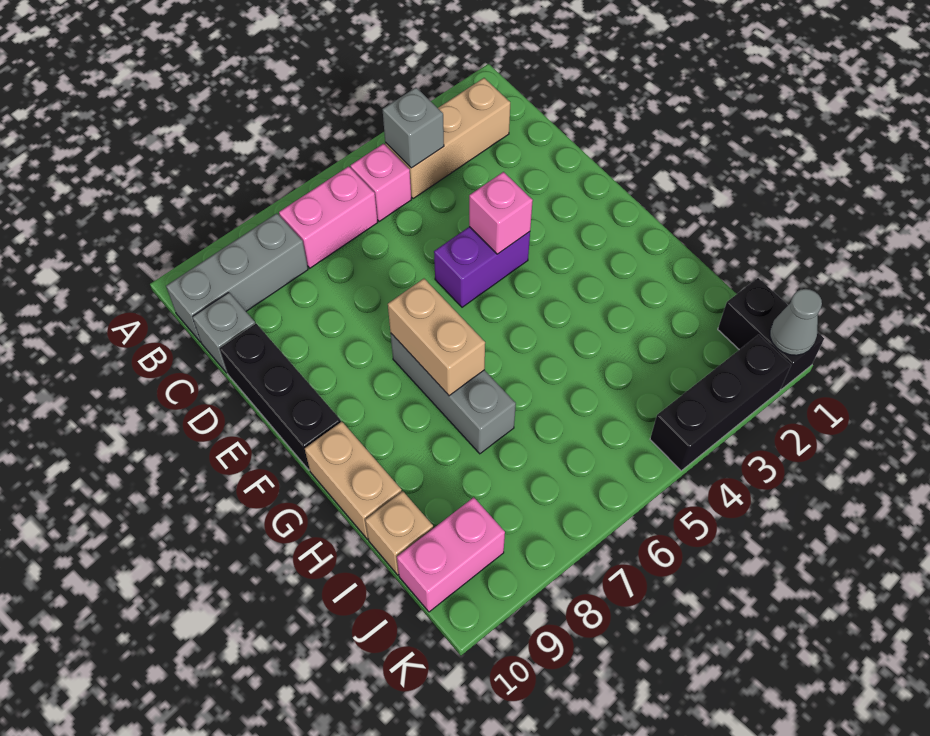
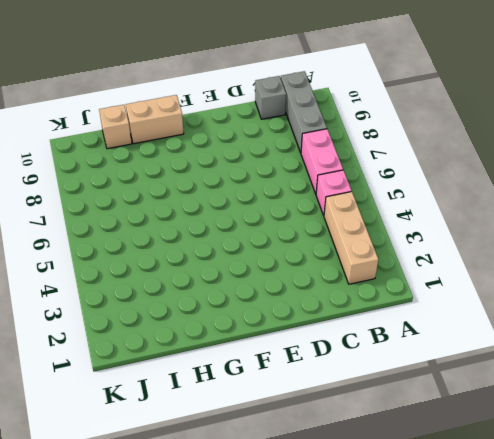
none -> black brick D10:F10 level 1
none -> purple brick E4:E5 level 1
none -> grey brick F7:H7 level 1

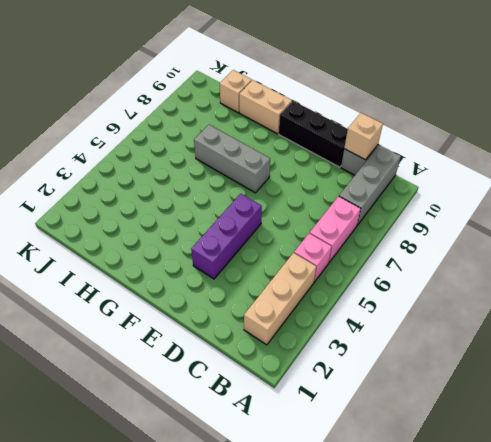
tan brick C10 level 2 -> none
purple brick E3:E5 level 1 -> purple brick E4:E5 level 1
none -> black brick J1:K1 level 1
none -> pink brick J9:J10 level 1
none -> black brick K2:K4 level 1

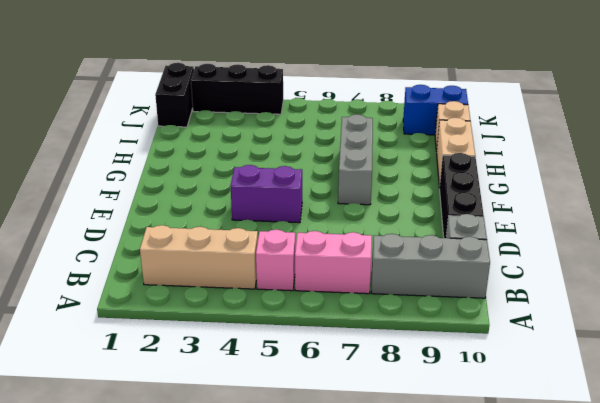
blue brick J9:J10 level 1 -> pink brick J9:J10 level 1
none -> grey brick B4 level 2
none -> pink brick E4 level 2
none -> tan brick F7:G7 level 2

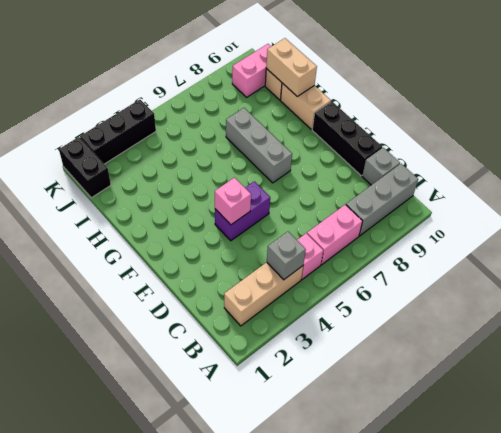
tan brick H10:I10 level 2 -> tan brick F7:G7 level 2
none -> grey cone K1 level 2

